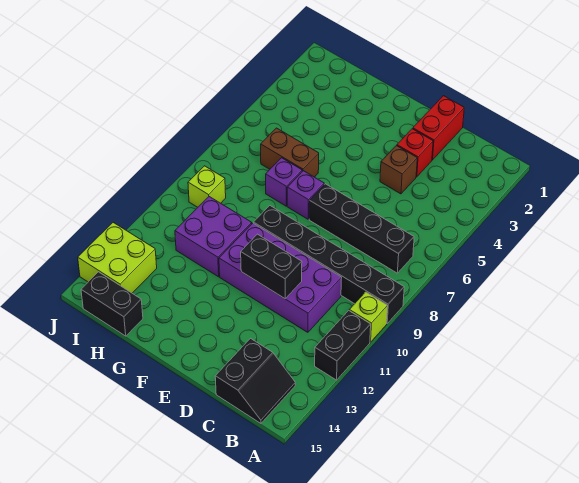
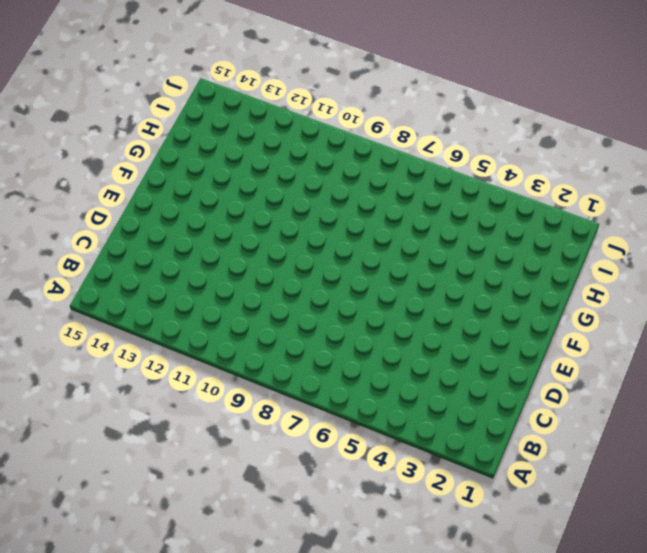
none -> black brick A9:F9 level 1
none -> lime brick A10 level 1
none -> black brick A11:A12 level 1

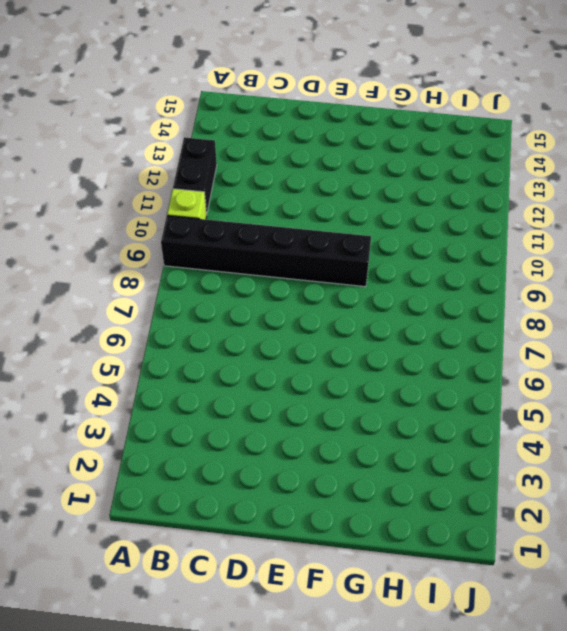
none -> black brick B7:E7 level 1
none -> black slope B14:C15 level 1 top C
none -> purple brick C10:F11 level 1

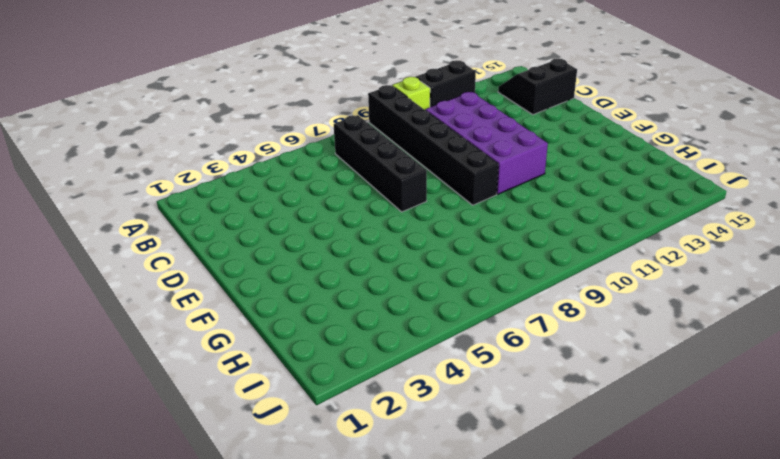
none -> red brick D1:D2 level 1
none -> red brick D3 level 1
none -> brown brick D4 level 1

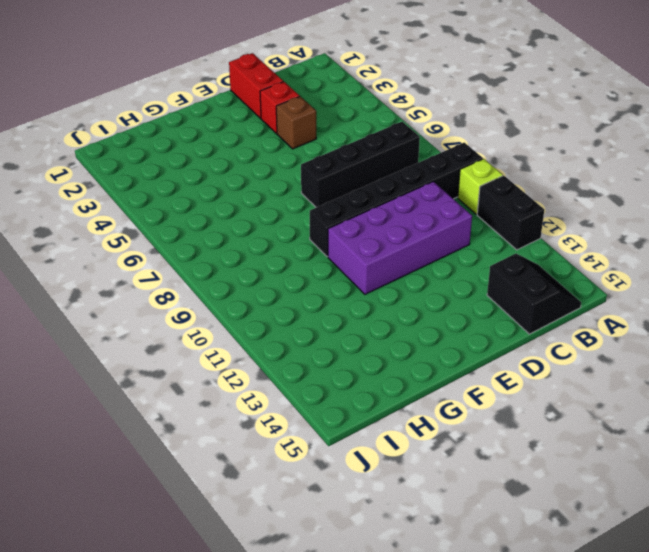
none -> purple brick F7 level 1
none -> brown brick G6:H6 level 1
none -> purple brick G7 level 1

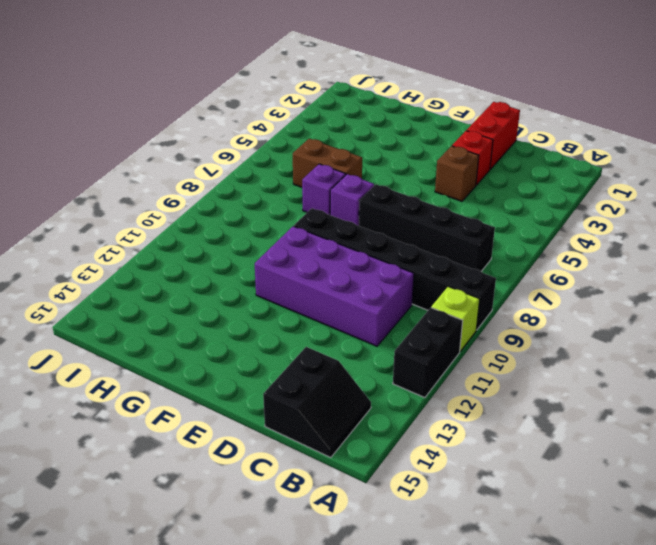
none -> purple brick G10:H11 level 1
none -> black brick H15:I15 level 1
none -> lime brick I9 level 1

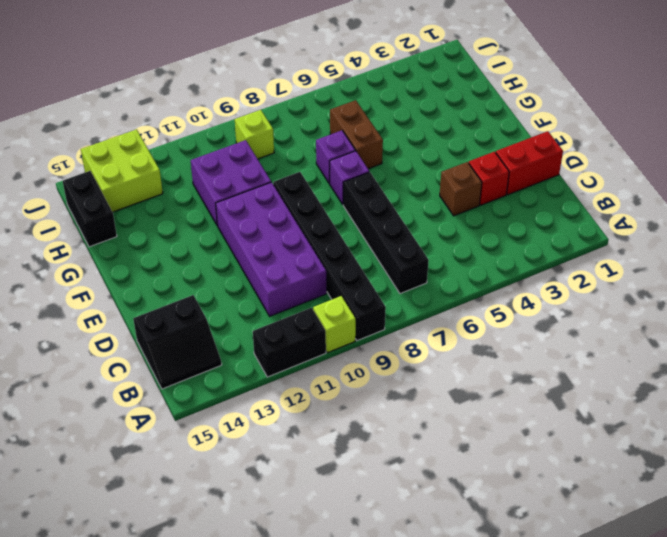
none -> black brick D11:E11 level 2

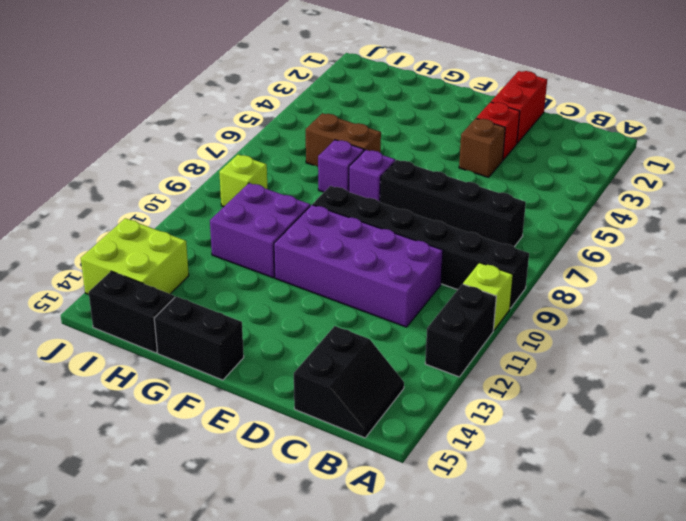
black brick F15:G15 level 1 -> black brick D11:E11 level 2

